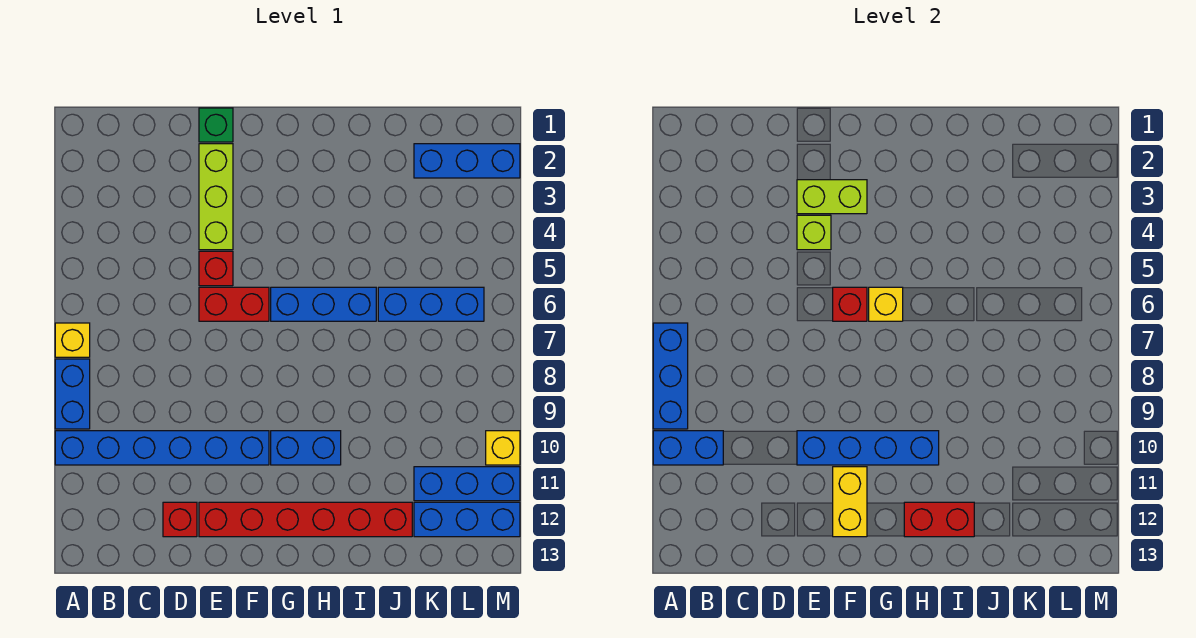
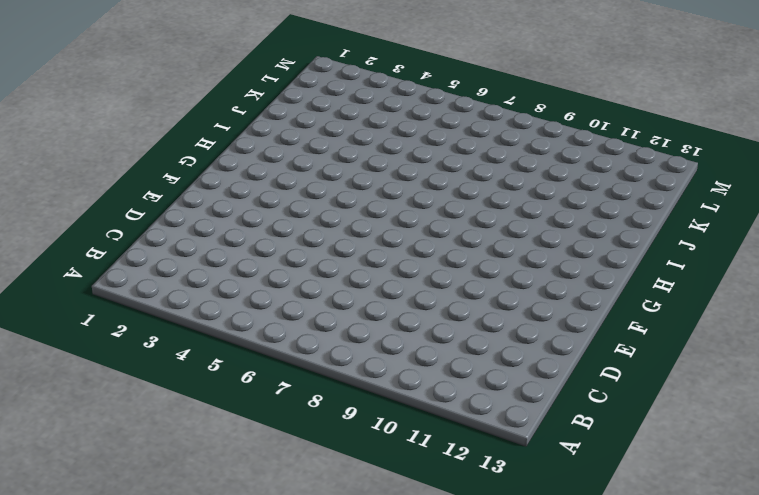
none -> yellow brick A7 level 1
none -> blue brick A8:A9 level 1
none -> blue brick A10:F10 level 1

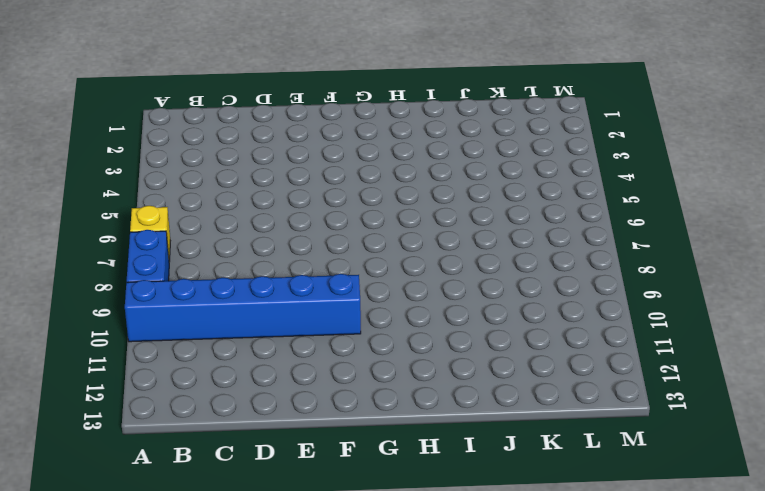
none -> red brick D12 level 1
none -> green brick E1 level 1
none -> lime brick E2:E4 level 1

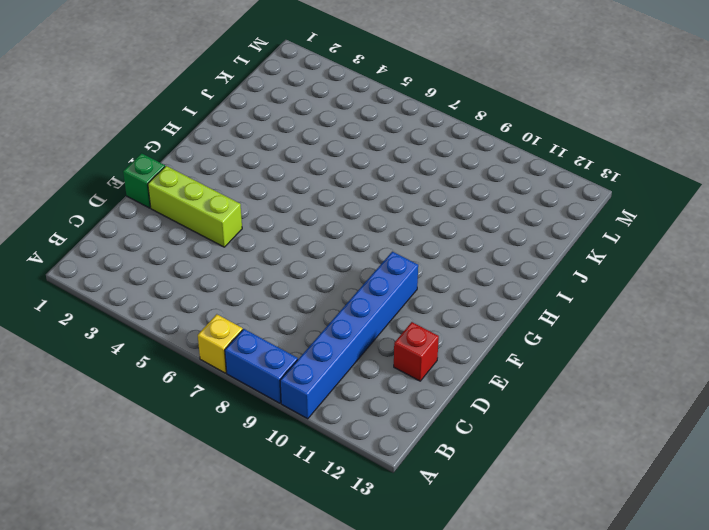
none -> red brick E5 level 1
none -> red brick E6:F6 level 1
none -> red brick E12:J12 level 1

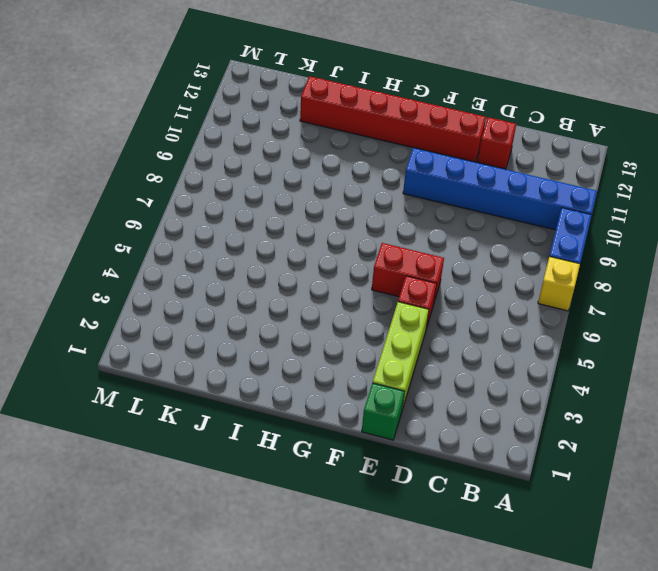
none -> blue brick G6:I6 level 1
none -> blue brick G10:H10 level 1
none -> blue brick J6:L6 level 1

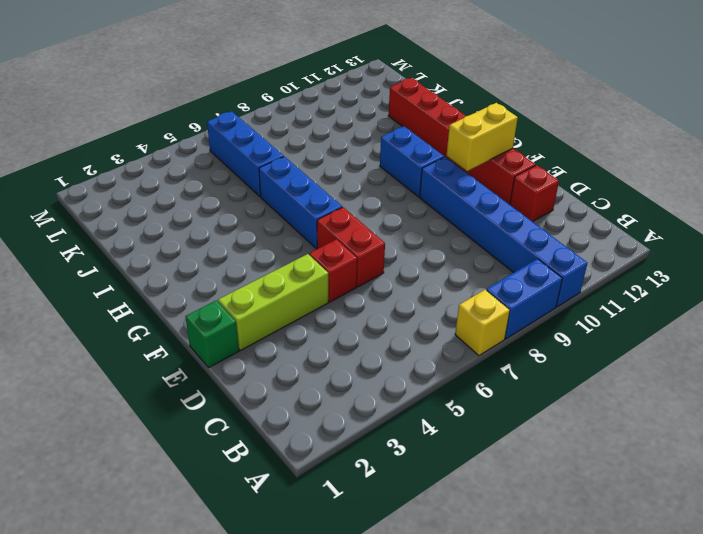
none -> blue brick K2:M2 level 1
none -> blue brick K11:M11 level 1
none -> blue brick K12:M12 level 1

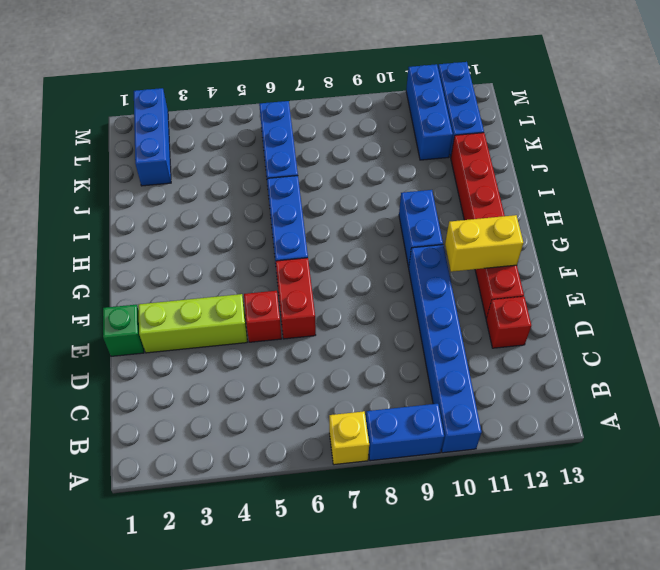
none -> yellow brick M10 level 1
none -> blue brick A7:A9 level 2
none -> blue brick A10:B10 level 2

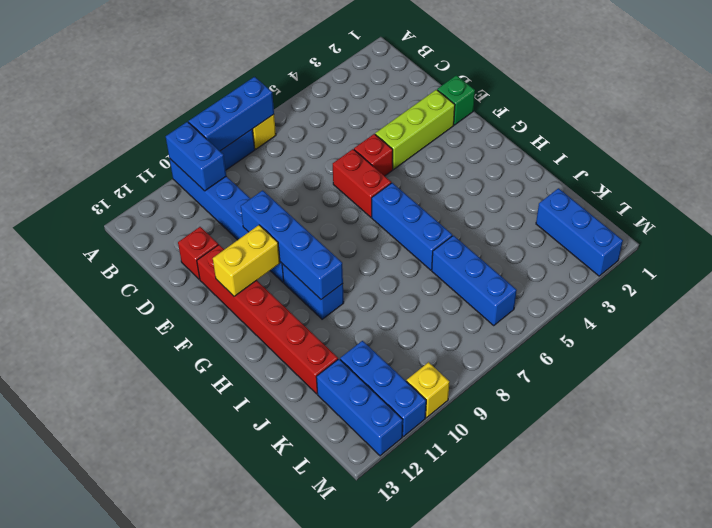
none -> lime brick E3:F3 level 2
none -> lime brick E4 level 2
none -> red brick F6 level 2

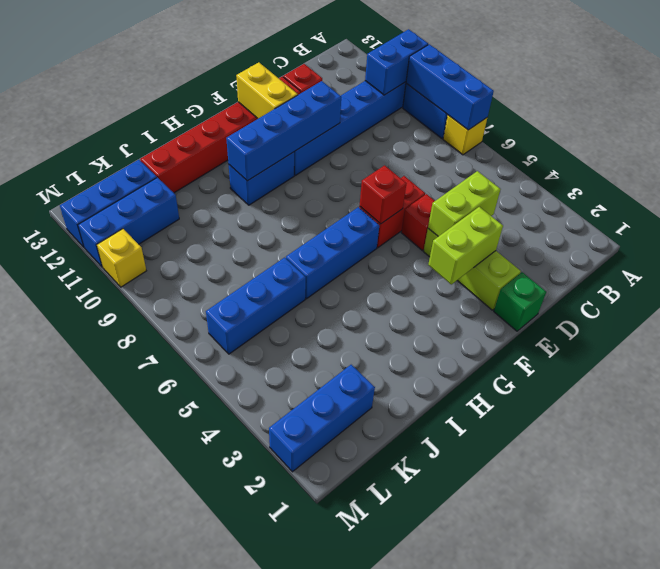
lime brick D4:E4 level 2 -> lime brick E4 level 2
none -> yellow brick G6 level 2
none -> red brick H12:I12 level 2

